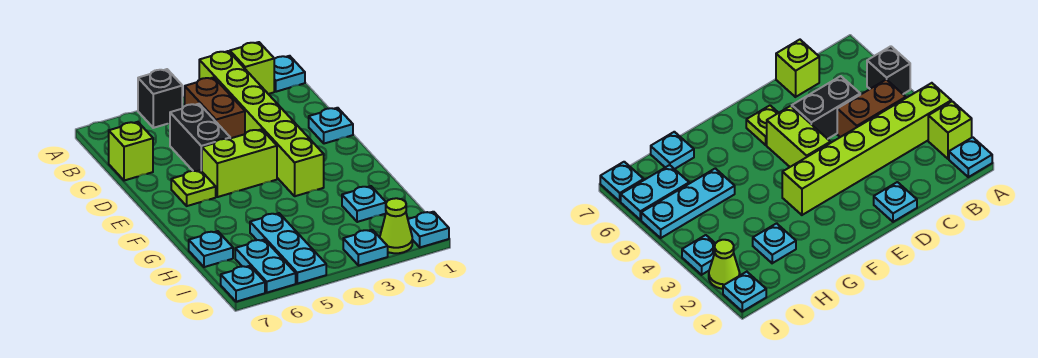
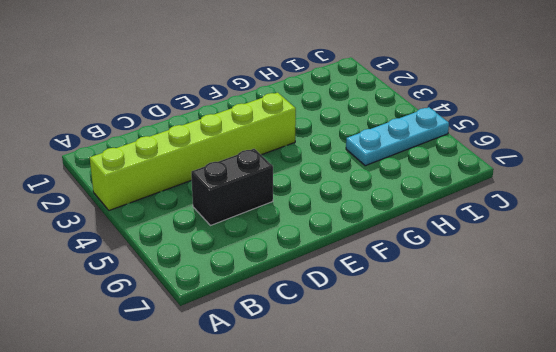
none -> cyan plate A1 level 1
none -> lime brick A2 level 1
none -> black brick A5 level 1

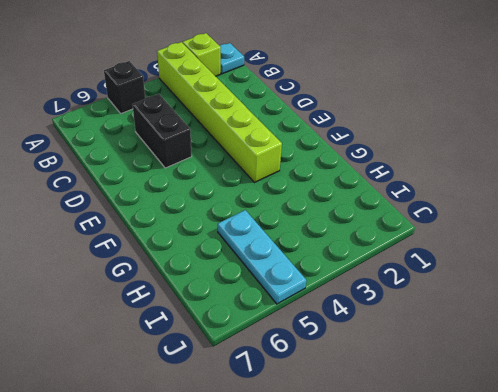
none -> brown brick B4:C4 level 1
none -> lime brick C7 level 1
none -> cyan plate D1 level 1

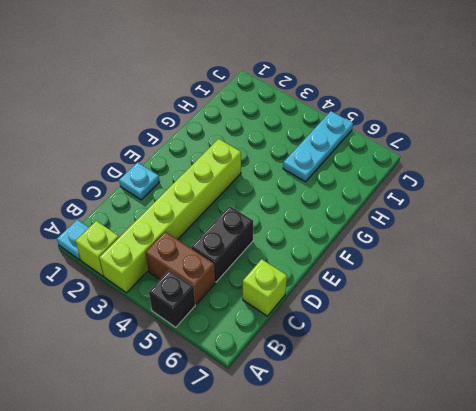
brown brick B4:B5 level 1 -> brown brick B4:C4 level 1
none -> lime brick E4:E5 level 1
none -> lime plate E6 level 1
none -> cyan plate H2 level 1

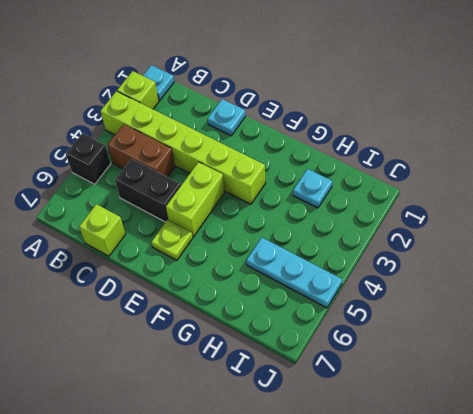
none -> cyan plate H7 level 1
none -> cyan plate I6:J6 level 1
none -> cyan plate J1 level 1

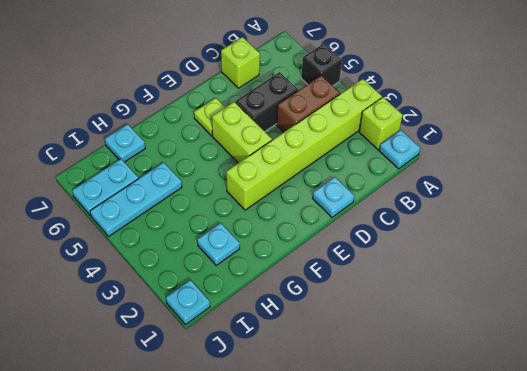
none -> lime cone J2 level 1
none -> cyan plate J3 level 1
none -> cyan plate J7 level 1

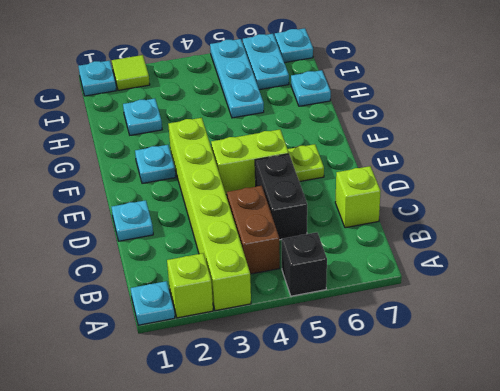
cyan plate F2 level 1 -> cyan plate J3 level 1
lime tile J2 level 1 -> lime cone J2 level 1

